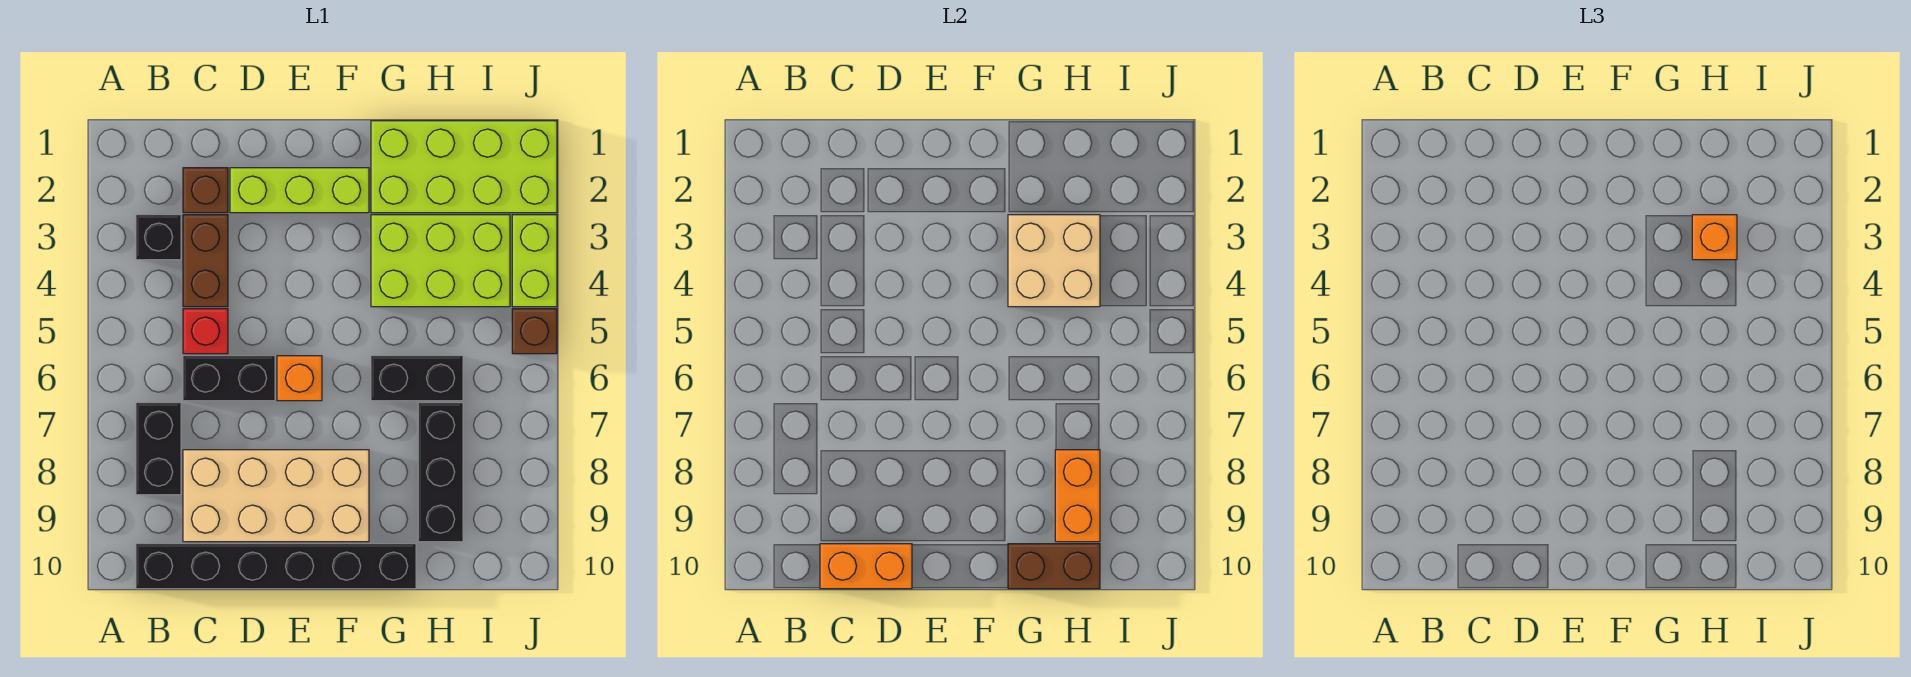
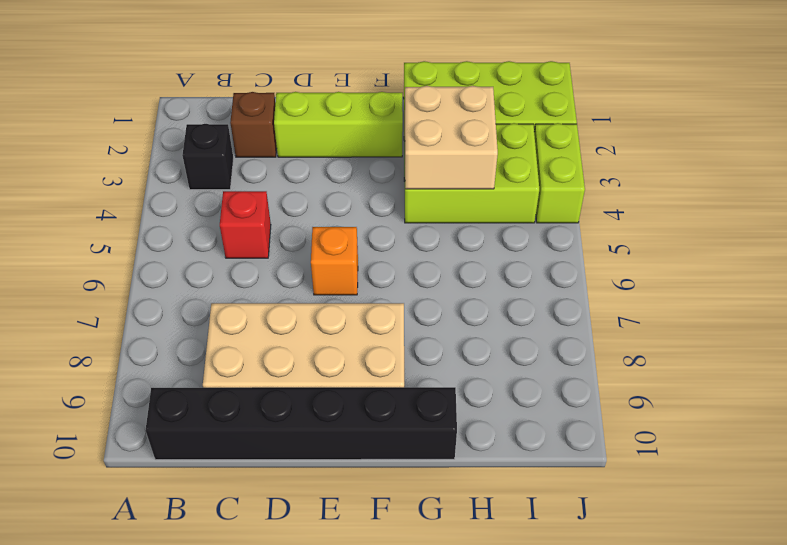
none -> black brick B7:B8 level 1
none -> brown brick C3:C4 level 1
none -> black brick C6:D6 level 1

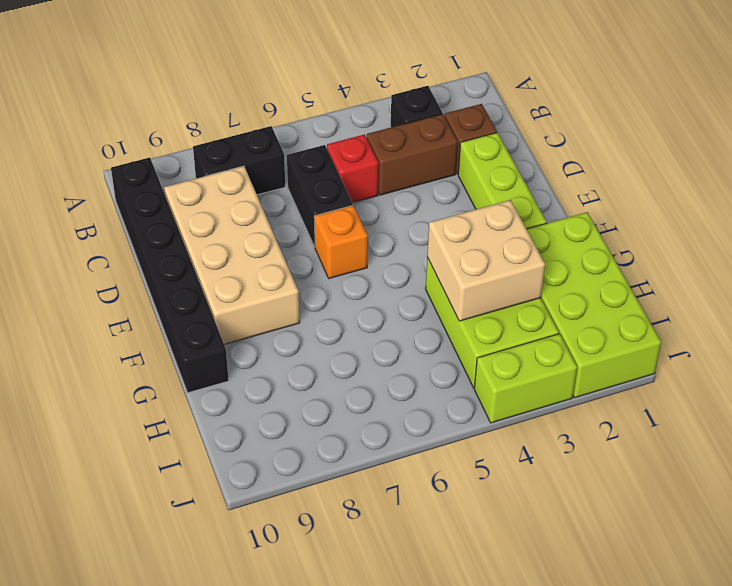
none -> black brick G6:H6 level 1
none -> black brick H7:H9 level 1
none -> brown brick J5 level 1

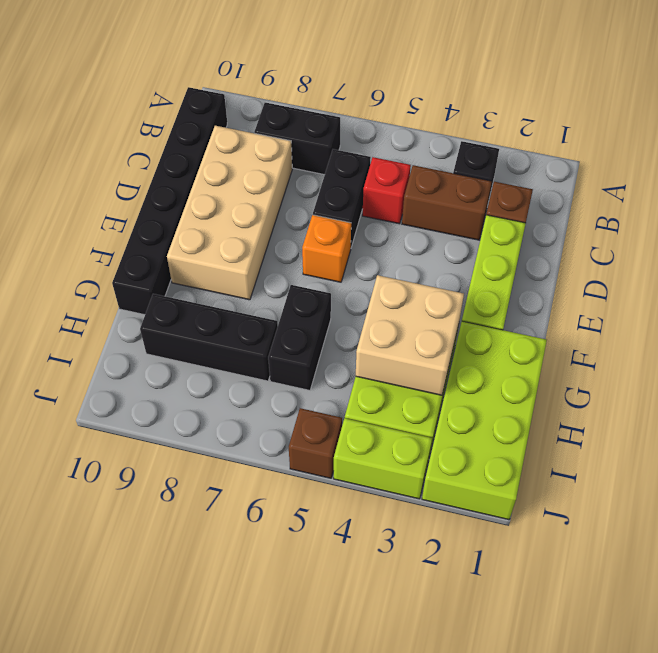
none -> orange brick C10:D10 level 2
none -> brown brick G10:H10 level 2
none -> orange brick H8:H9 level 2

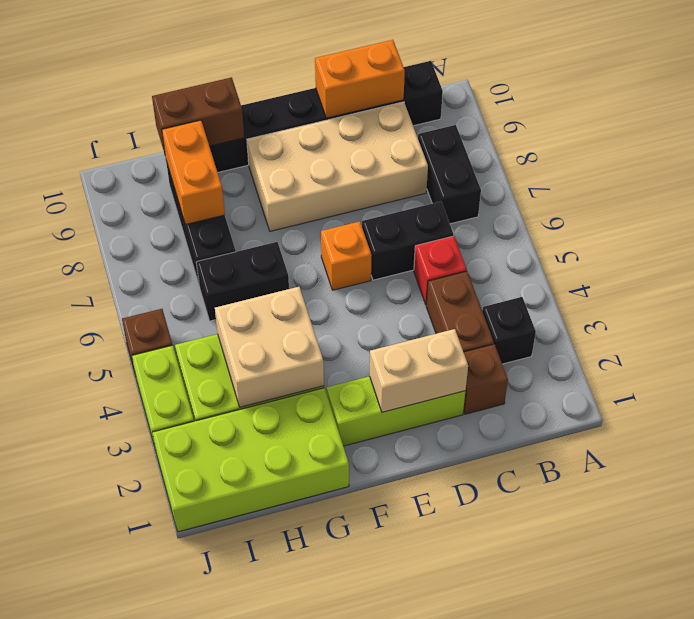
tan brick D2:E2 level 2 -> none
none -> orange brick H3 level 3

